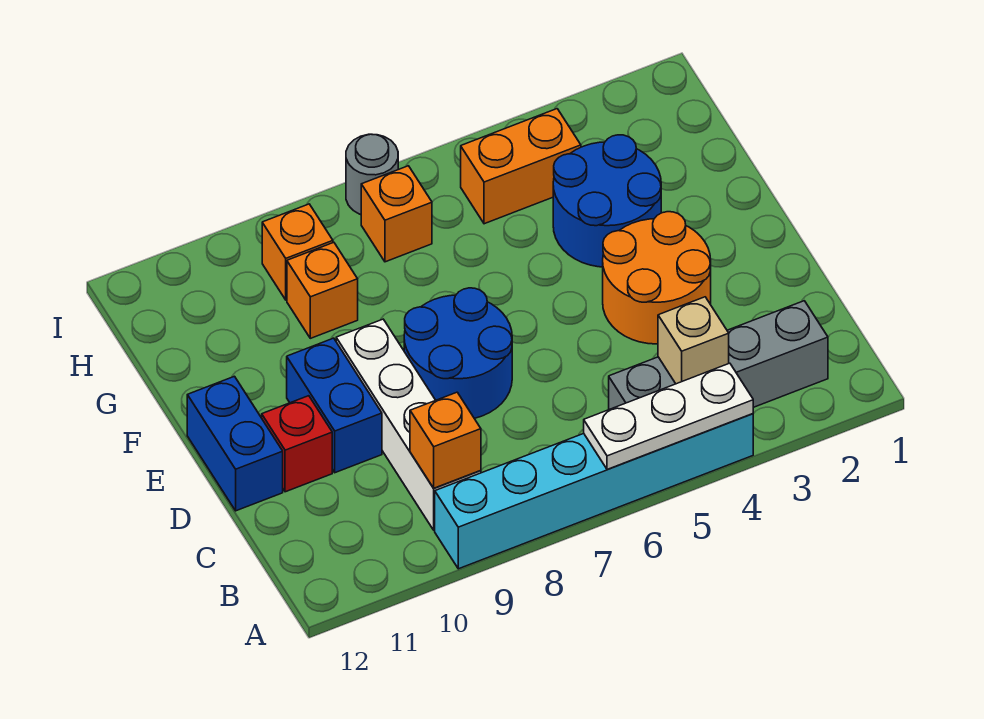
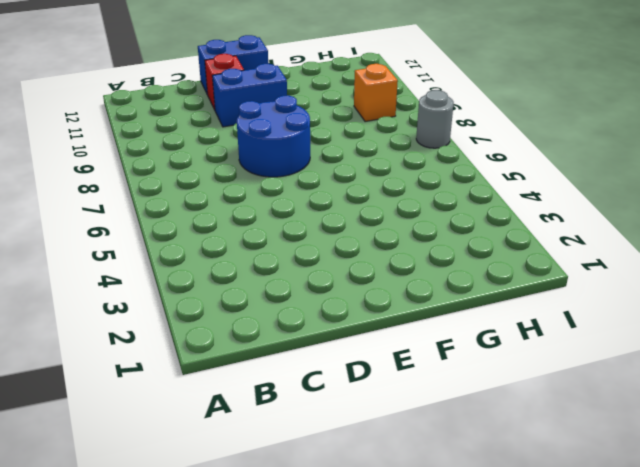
none -> cyan brick A4:A9 level 1
none -> grey brick B2:B5 level 1
none -> white brick B9:E9 level 1

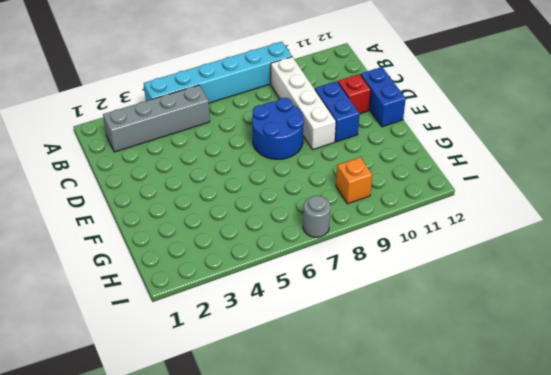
none -> orange round brick D3:E4 level 1
none -> blue round brick F3:G4 level 1
none -> orange brick G9 level 1

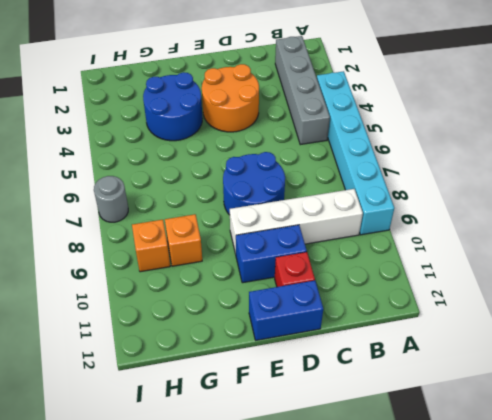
none -> orange brick H4:H5 level 1
none -> orange brick H7 level 1
none -> white plate A4:A6 level 2

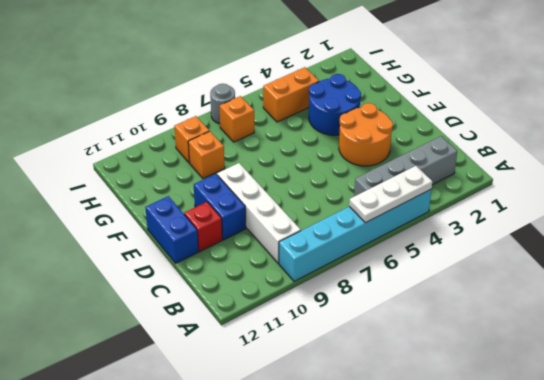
none -> blue round brick D7:E8 level 1
none -> tan brick B4 level 2
none -> orange brick B9 level 2

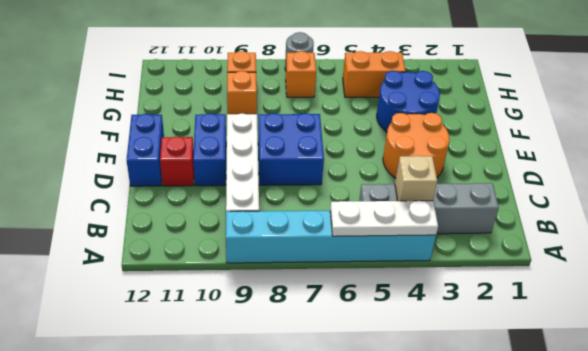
blue brick D7:E8 level 1 -> blue round brick D7:E8 level 1
none -> orange brick B9 level 2

